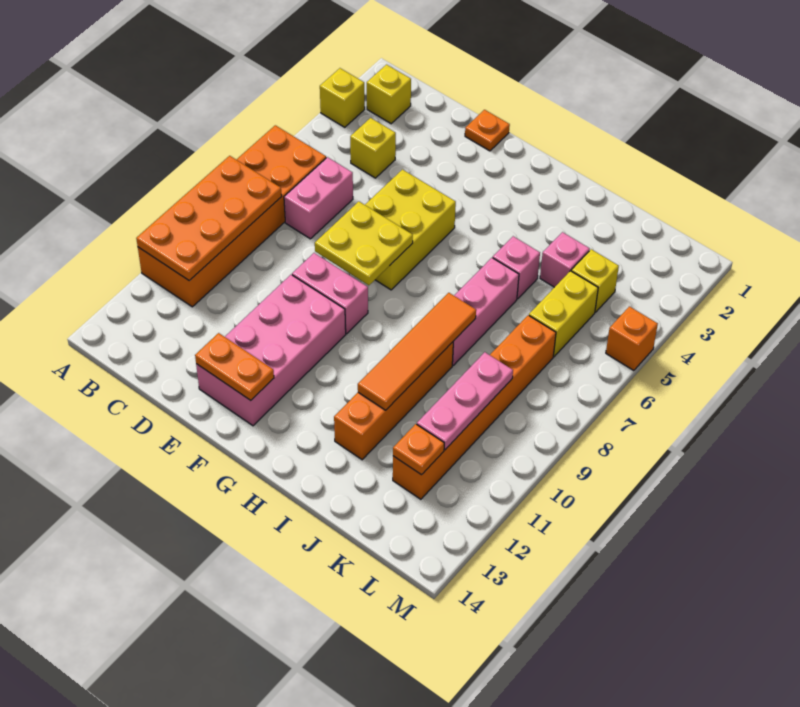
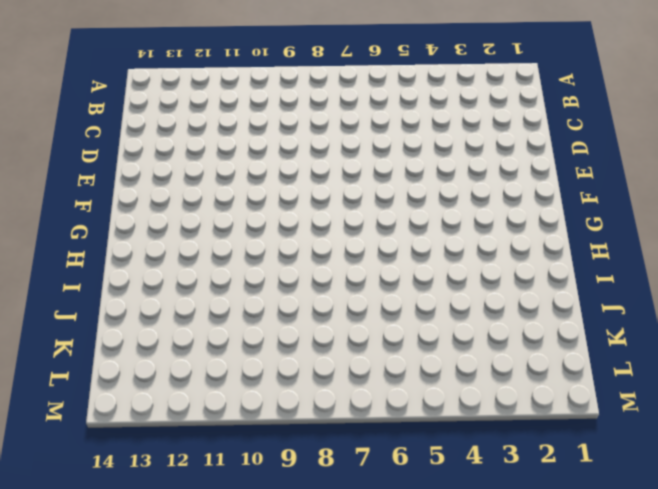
none -> yellow brick A3 level 1
none -> orange brick A6:B11 level 1
none -> yellow brick B2 level 1

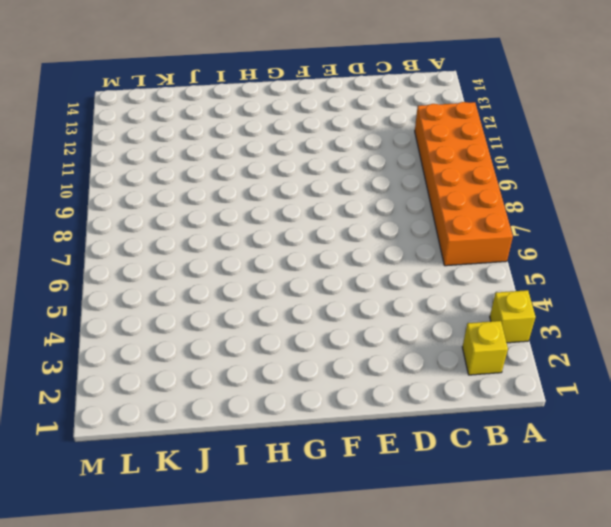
none -> yellow brick C4 level 1
none -> pink brick C6:C7 level 1
none -> orange plate E1 level 1

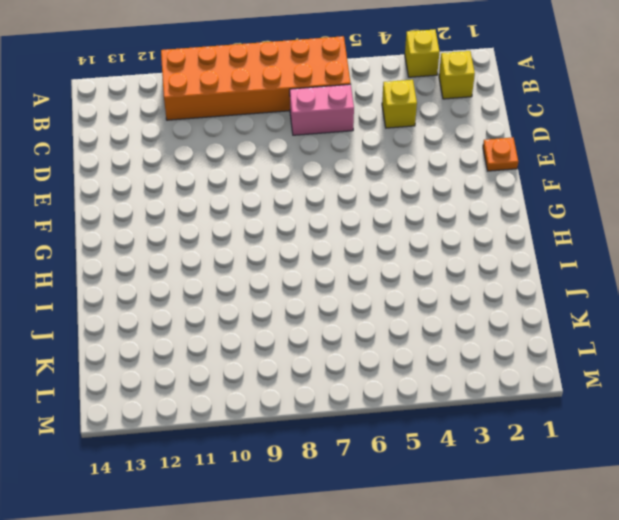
none -> yellow brick E5:F7 level 1
none -> pink brick E9:F9 level 1
none -> pink brick E10:F13 level 1

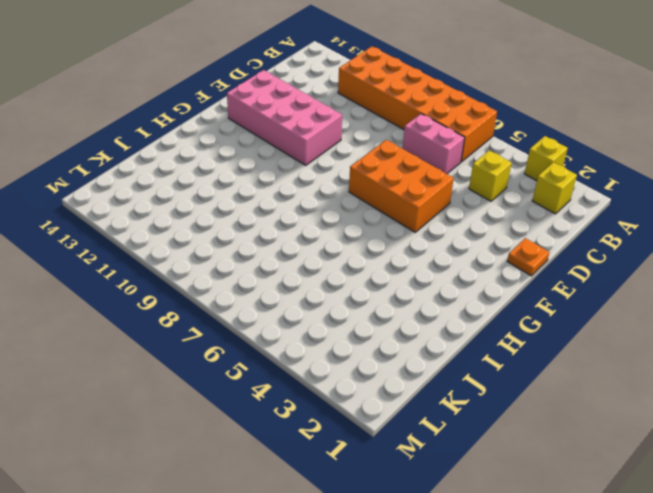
orange brick E5:F7 level 1 -> yellow brick E5:F7 level 1
none -> pink brick E9:F9 level 1
none -> pink brick I5 level 1
none -> pink brick I6:I8 level 1

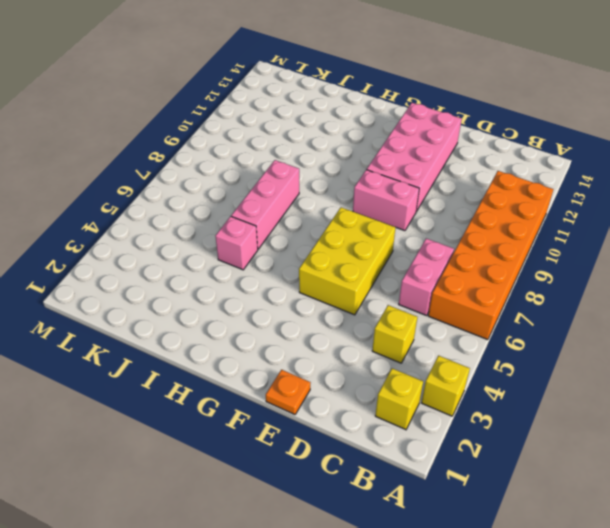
none -> orange brick I9:I12 level 1
none -> pink brick J4 level 1
none -> yellow brick K4 level 1

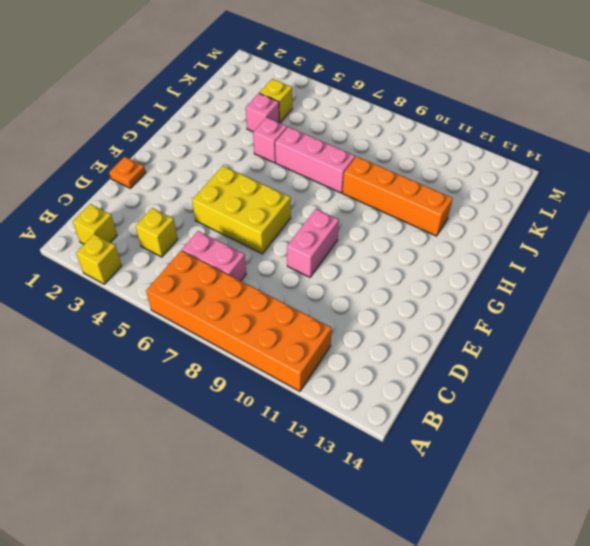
none -> pink brick E10:F13 level 1
none -> yellow brick K5:K6 level 1
none -> orange brick K7:K12 level 1

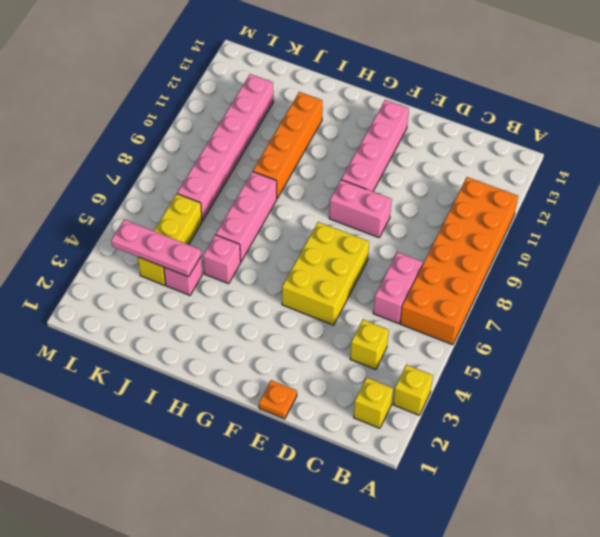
pink brick F10:F13 level 1 -> pink brick E10:F13 level 1
pink plate J4:L4 level 2 -> pink plate K9:K11 level 2
pink brick K7:K12 level 1 -> orange brick K7:K12 level 1
none -> orange brick M5 level 1
none -> orange plate A8:B11 level 2
none -> yellow plate E7:F8 level 2

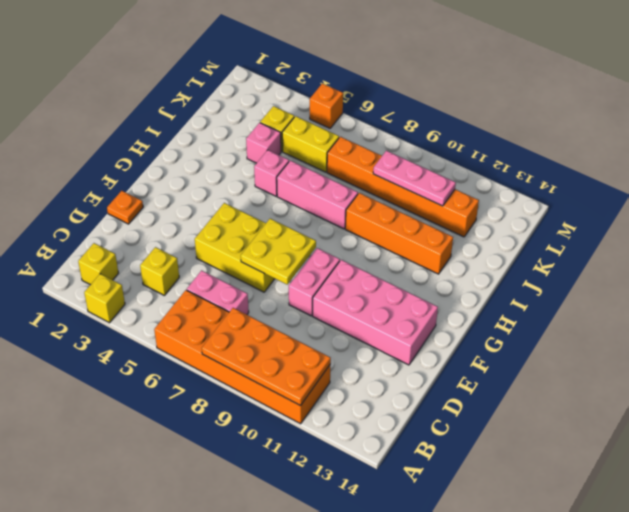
none -> orange plate E13:F13 level 2
none -> orange tile I8:I11 level 2
none -> orange plate K12 level 2

